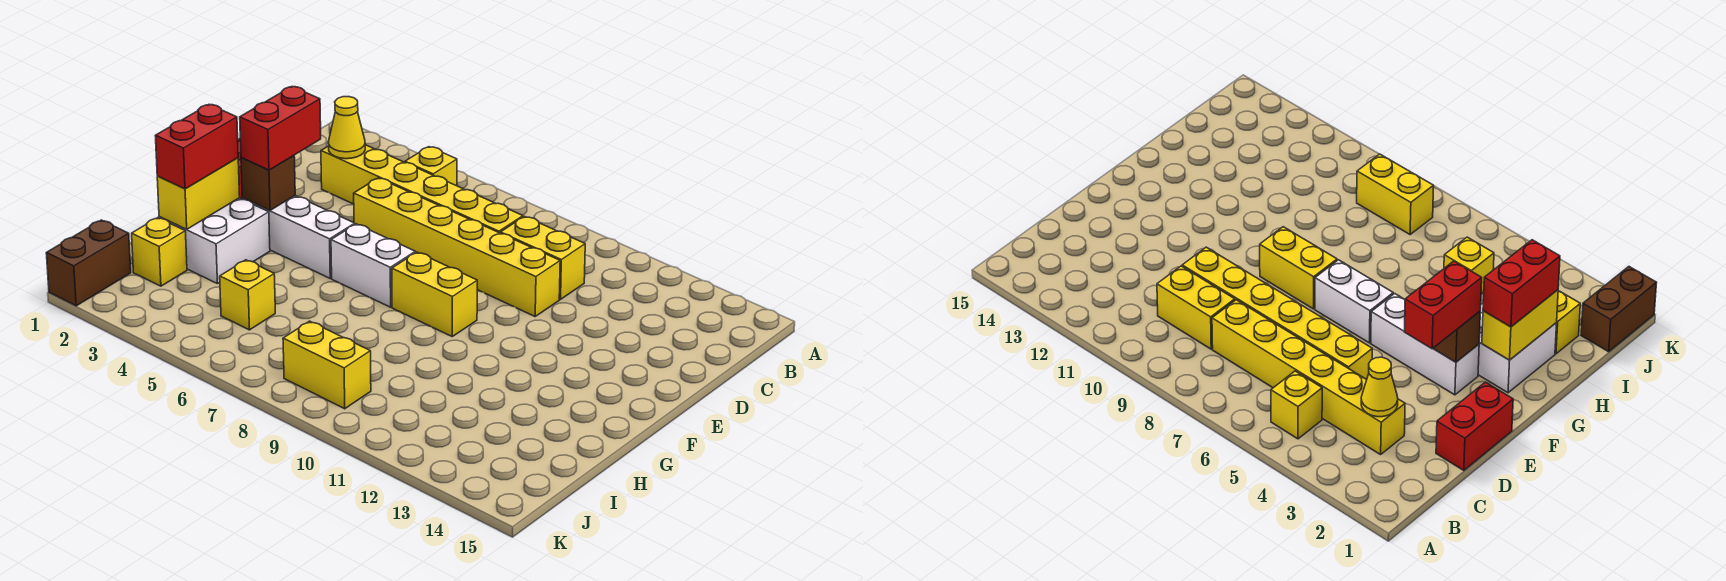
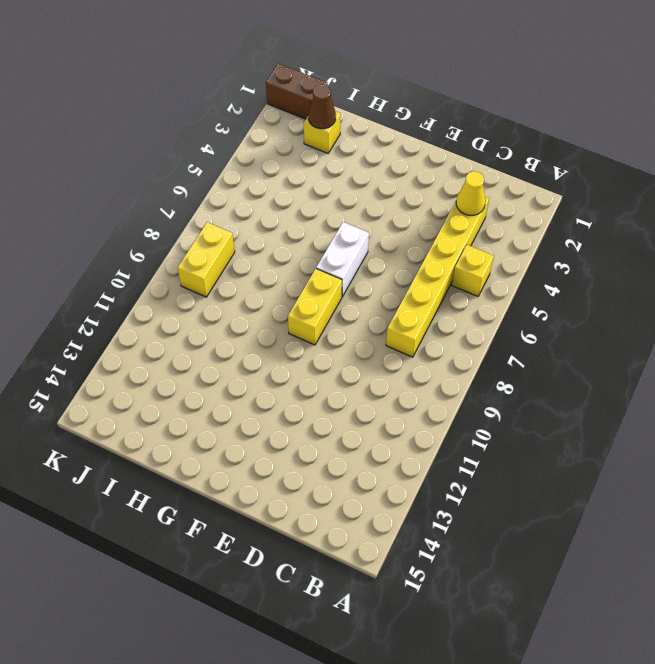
brown cone I2 level 2 -> none
none -> yellow brick C9:C10 level 1
none -> red brick D1:E1 level 1
none -> yellow brick D5:D10 level 1

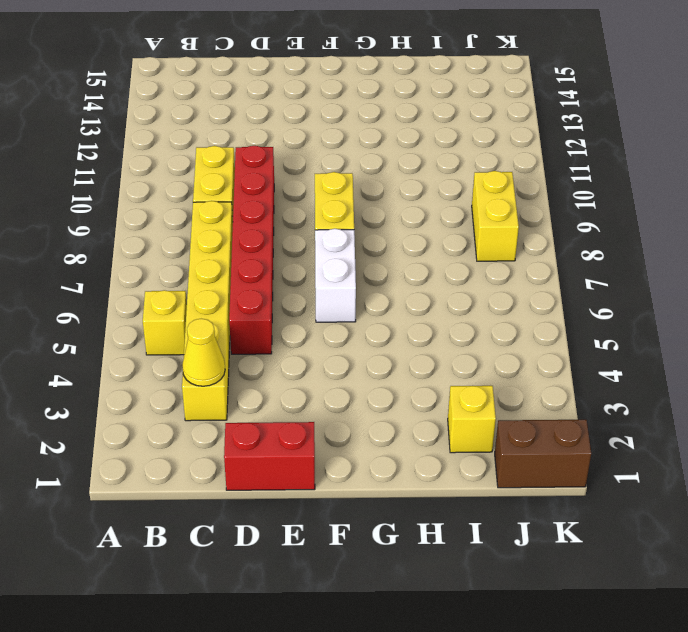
red brick D5:D10 level 1 -> yellow brick D5:D10 level 1
none -> white brick F3:F5 level 1
none -> white brick G2:H3 level 1
none -> yellow brick I5 level 1

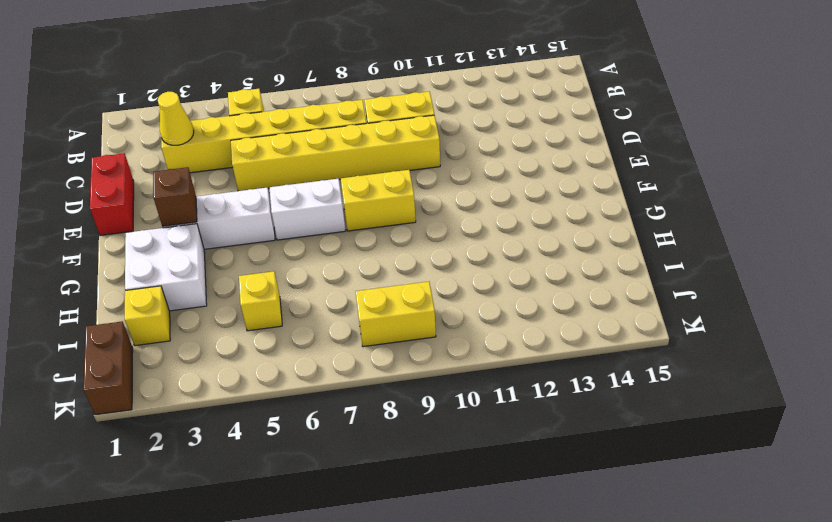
none -> yellow brick G2:H2 level 2
none -> red brick E3:F3 level 3
none -> red brick G2:H2 level 3

